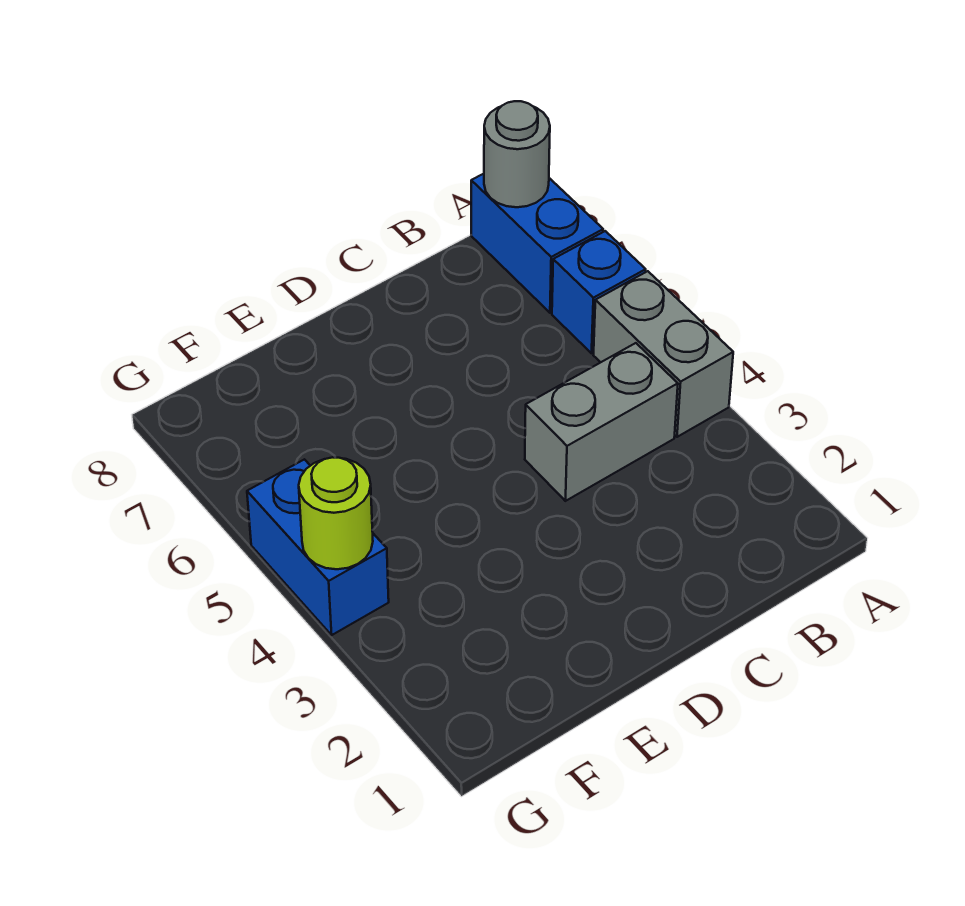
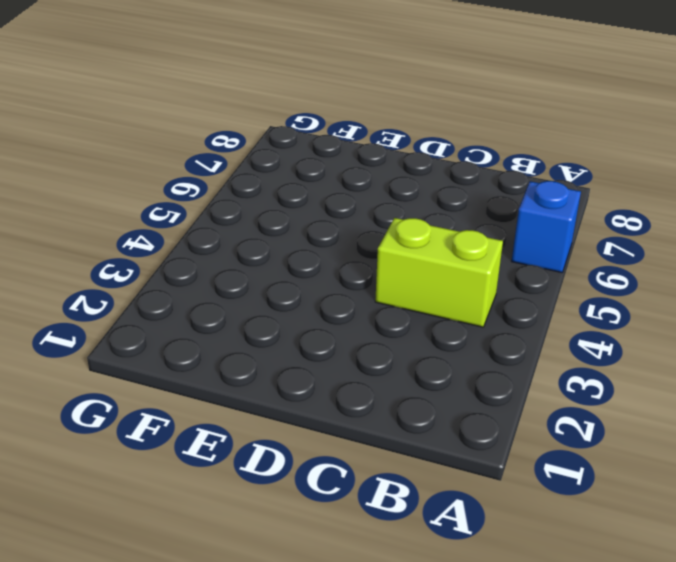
lime brick B4:C4 level 1 -> grey brick B4:C4 level 1
none -> grey brick A4:A5 level 1
none -> blue brick A7:A8 level 1

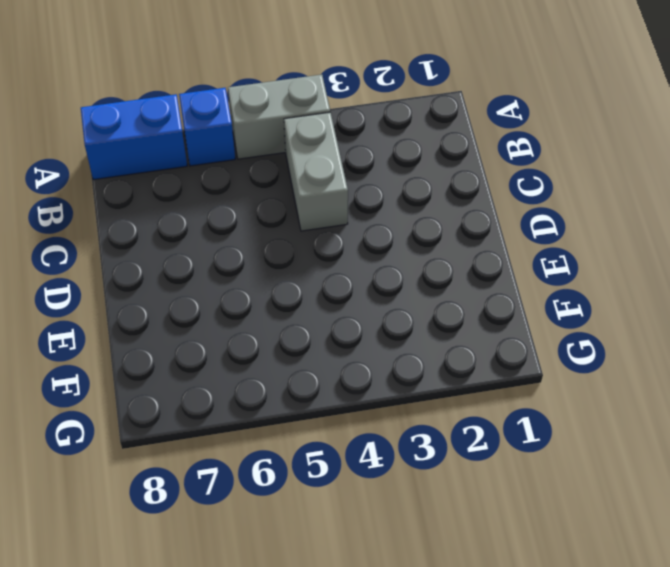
none -> blue brick G4:G5 level 1
none -> grey round brick A8 level 2

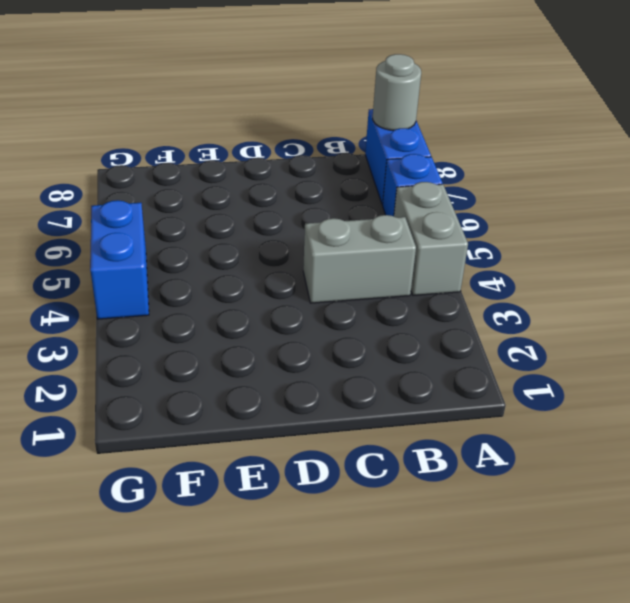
none -> lime round brick G4 level 2

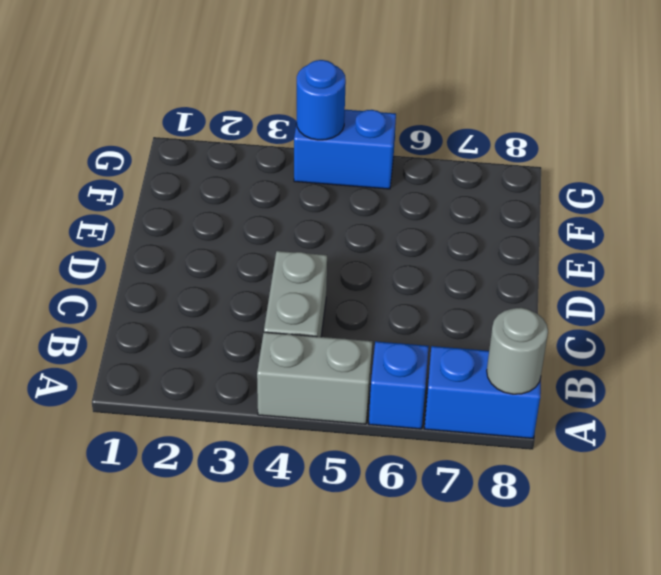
blue round brick G4 level 2 -> lime round brick G4 level 2

